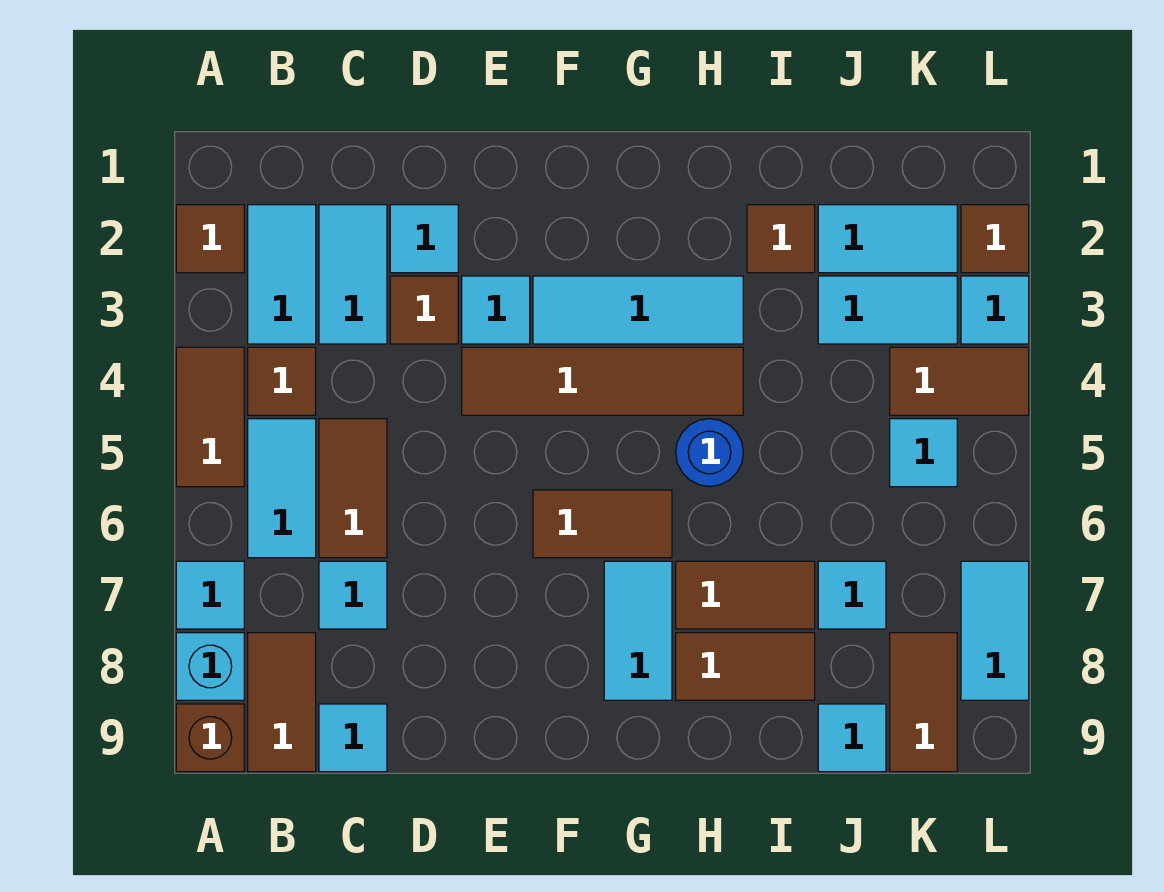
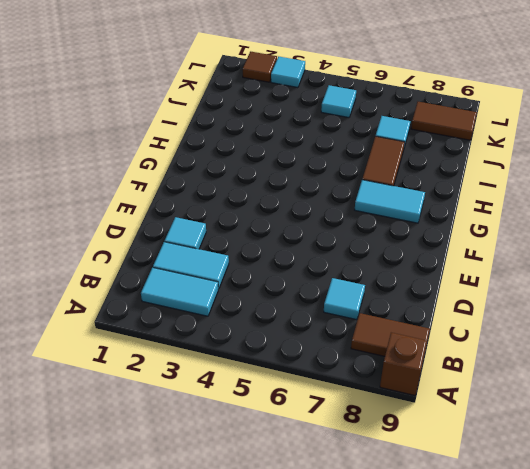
none -> brown tile A2 level 1
none -> brown tile A4:A5 level 1
none -> cyan tile A7 level 1
none -> cyan brick A8 level 1

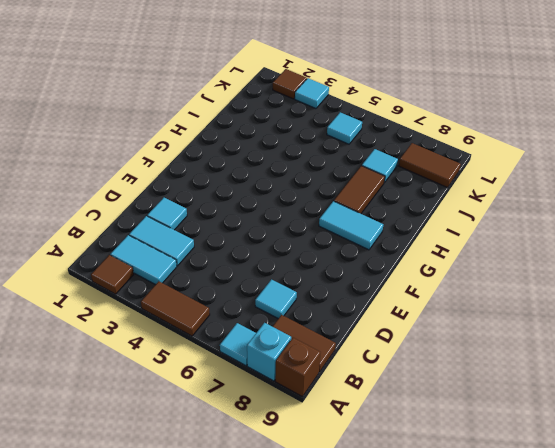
none -> brown tile B4 level 1
none -> cyan tile B5:B6 level 1
none -> brown tile C5:C6 level 1
none -> cyan tile C9 level 1

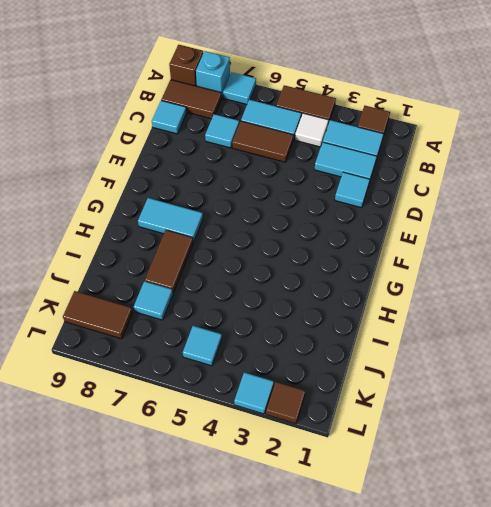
white tile B4 level 1 -> brown tile B4 level 1
none -> brown tile D3 level 1
none -> cyan tile E3 level 1
none -> brown tile E4:H4 level 1
none -> cyan tile F3:H3 level 1

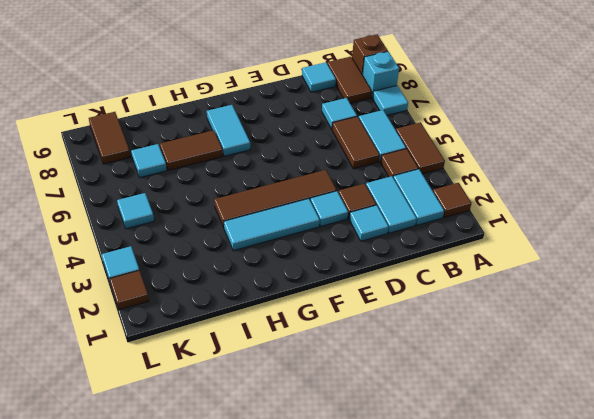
none -> brown tile F6:G6 level 1
none -> blue round brick H5 level 1
none -> brown tile H8:I8 level 1
none -> brown tile I2 level 1

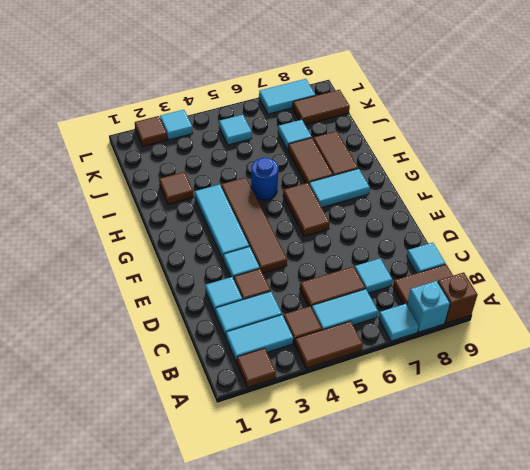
none -> cyan tile J2:K2 level 1
none -> cyan tile J3:K3 level 1
none -> cyan tile J9 level 1
none -> brown tile K4:L4 level 1

